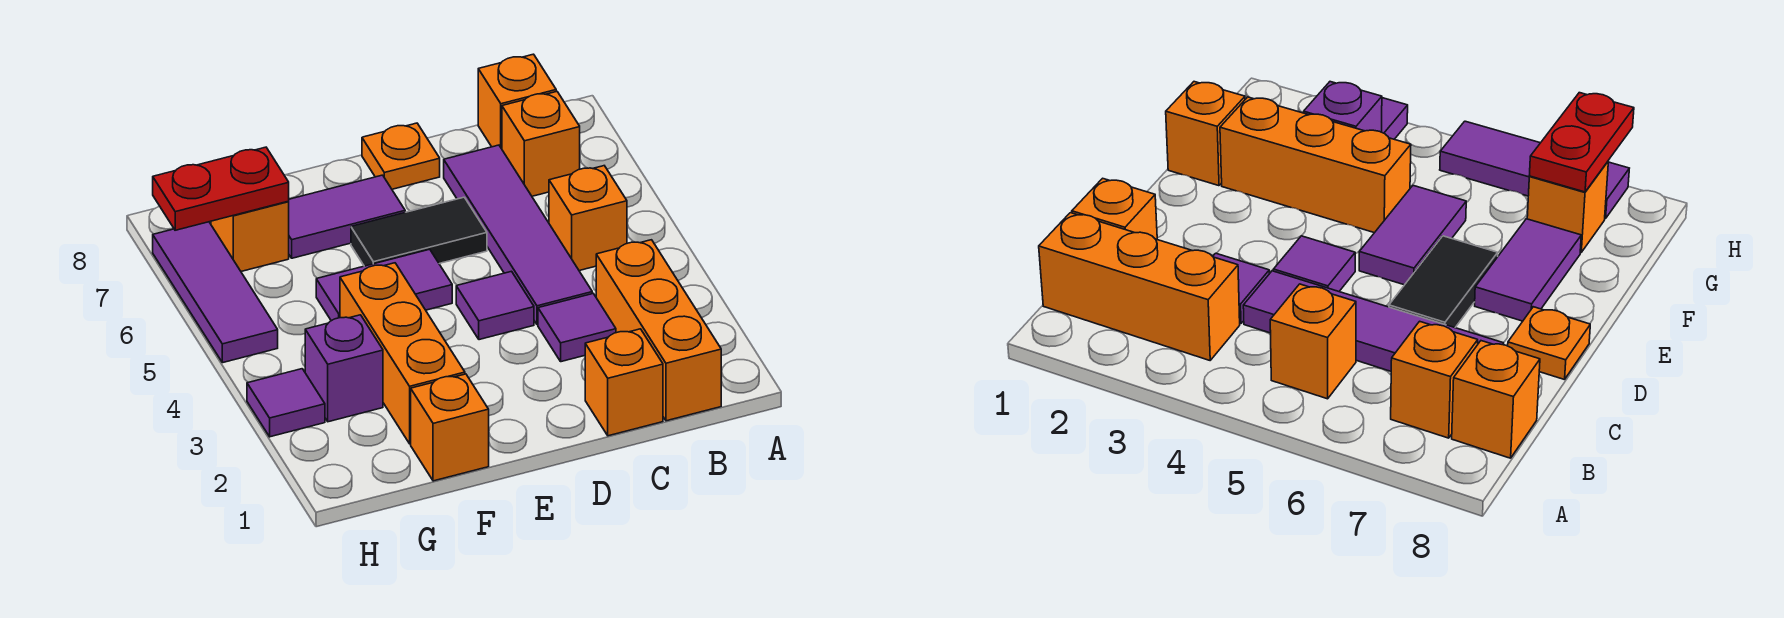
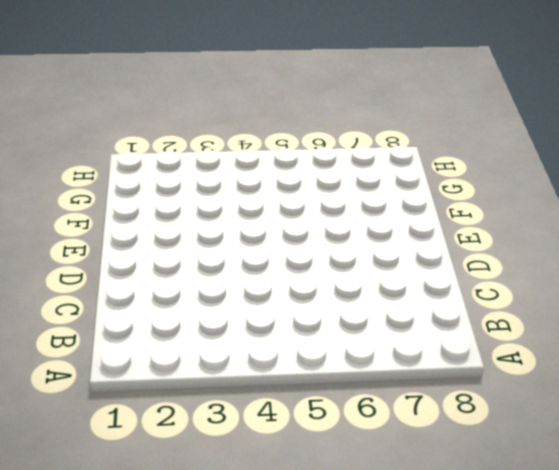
none -> orange brick B1:B3 level 1
none -> orange brick B5 level 1
none -> orange brick B7 level 1

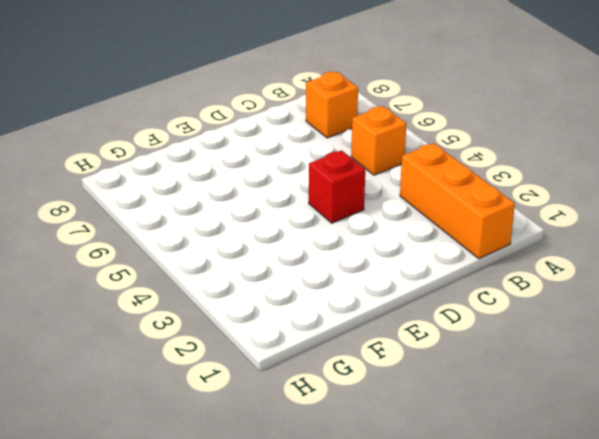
red brick D4 level 1 -> purple tile D4 level 1
none -> orange brick B8 level 1
none -> orange brick C1 level 1
none -> purple tile C3 level 1

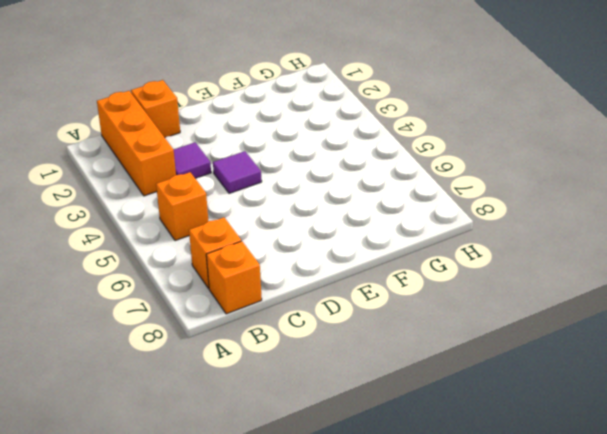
none -> purple tile C4:C7 level 1
none -> black tile D6:E6 level 1
none -> orange plate D8 level 1

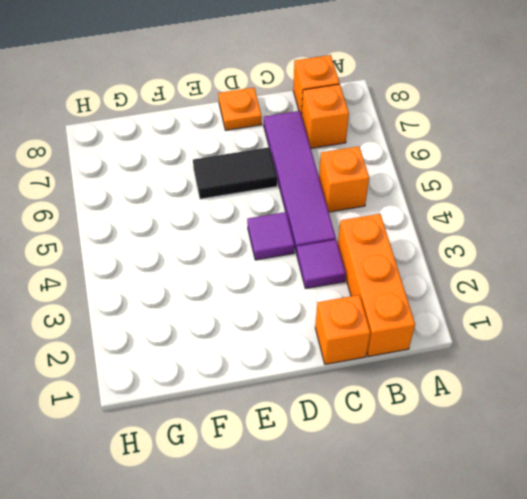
none -> purple tile E5:F5 level 1
none -> purple tile E7:F7 level 1
none -> orange brick F1 level 1

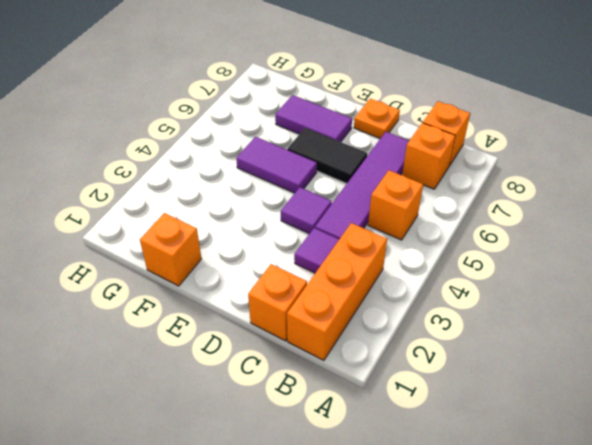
none -> orange brick F2:F4 level 1
none -> purple brick G3 level 1
none -> orange brick G7 level 1

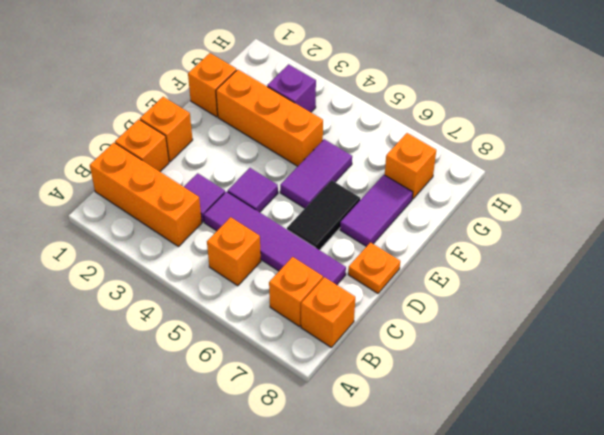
orange brick D1 level 1 -> none
none -> purple tile H3 level 1
none -> purple tile H5:H7 level 1
none -> red plate G7:H7 level 2

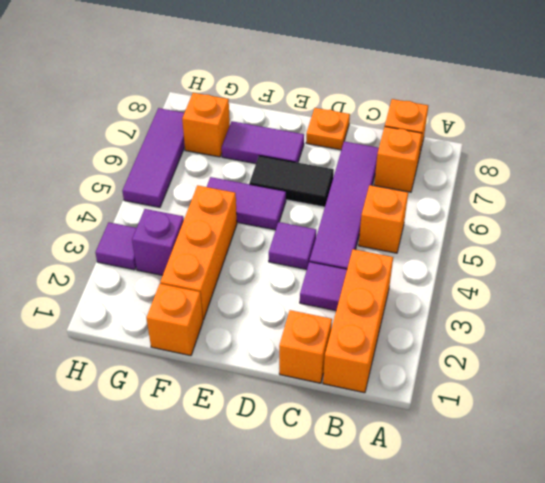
none -> red plate G7:H7 level 2

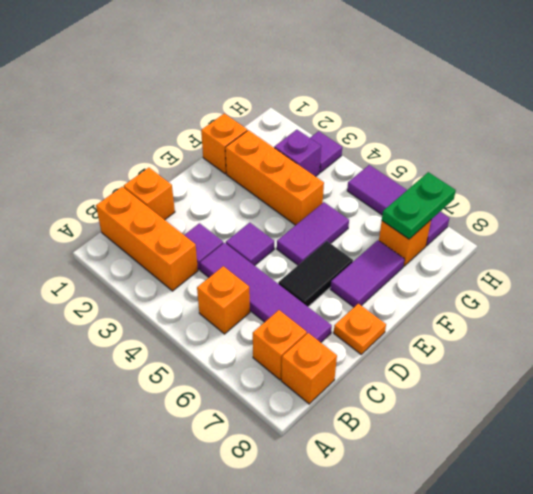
green plate G7:H7 level 2 -> red plate G7:H7 level 2

